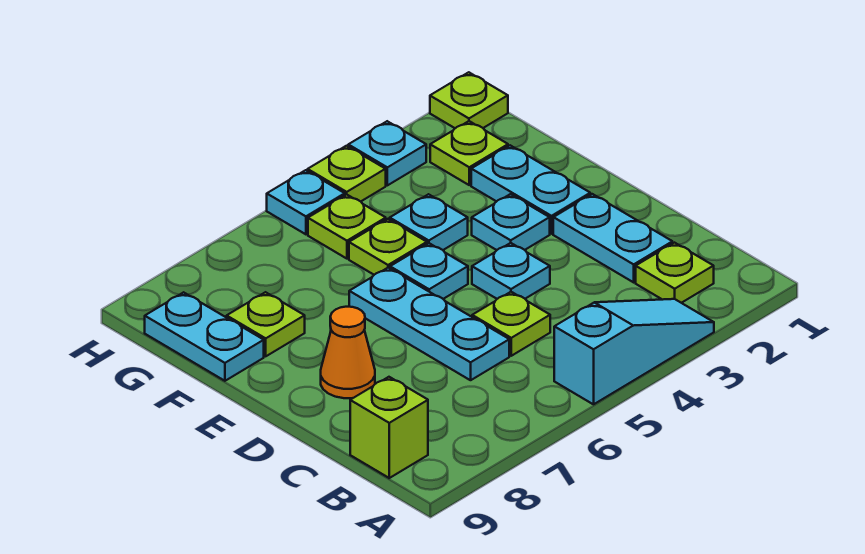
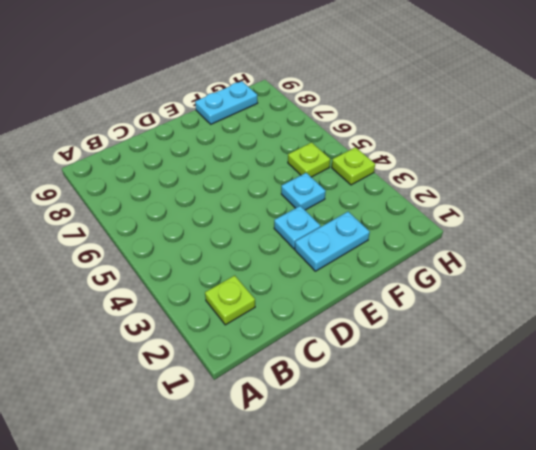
none -> cyan slope A3:A5 level 1 top 5
none -> lime brick B9 level 1
none -> cyan plate C2:D2 level 1

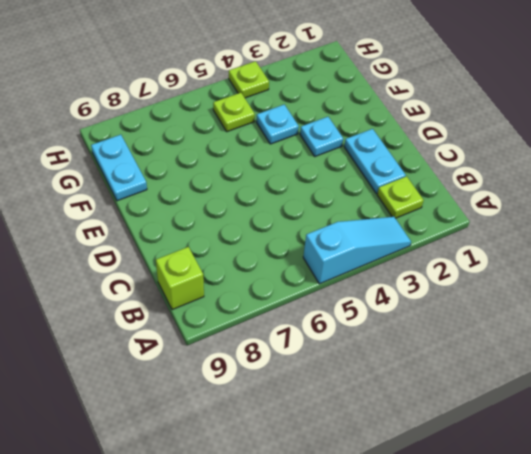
none -> lime plate C5 level 1
none -> cyan plate C6:E6 level 1
none -> cyan plate D4 level 1

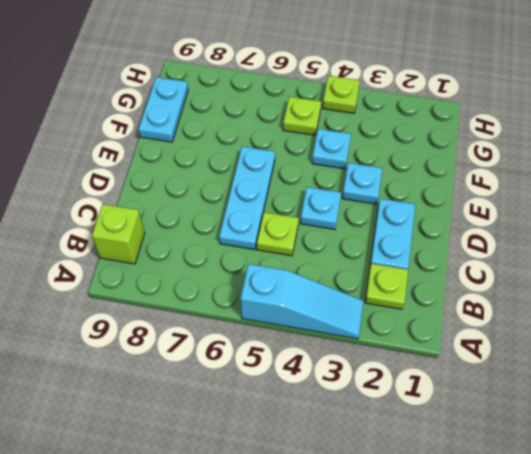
none -> orange cone D8 level 1
none -> cyan plate E2:F2 level 1
none -> cyan plate E5 level 1

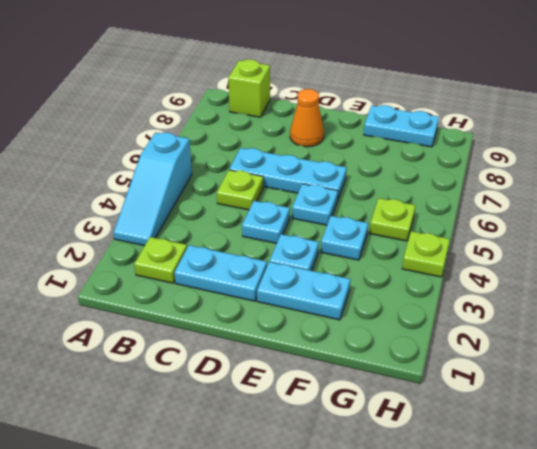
none -> lime plate F5 level 1
none -> lime plate F8 level 1
none -> lime plate G2 level 1

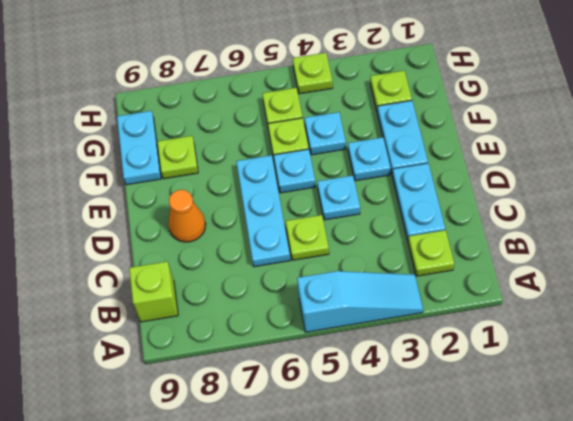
none -> lime plate H1 level 1
none -> cyan plate H3 level 1
none -> cyan plate H5 level 1

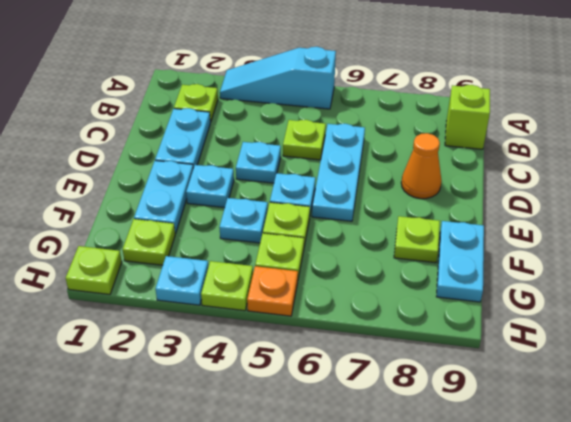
orange plate H5 level 1 -> cyan plate H5 level 1

